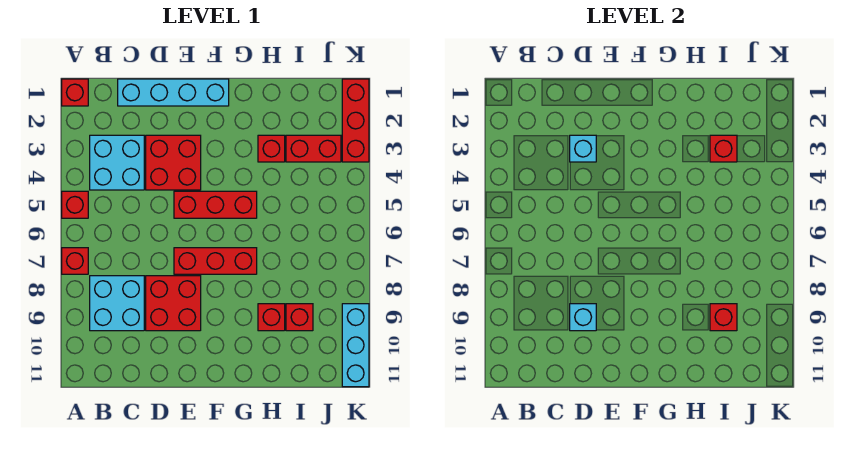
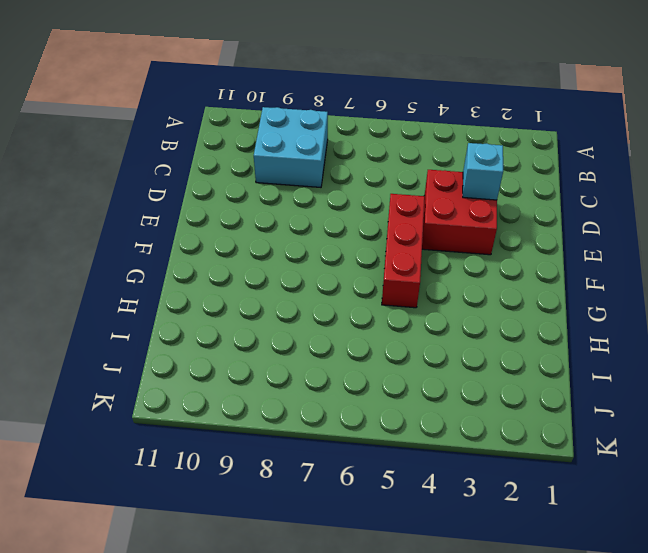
none -> red brick A1 level 1
none -> red brick A5 level 1
none -> red brick A7 level 1

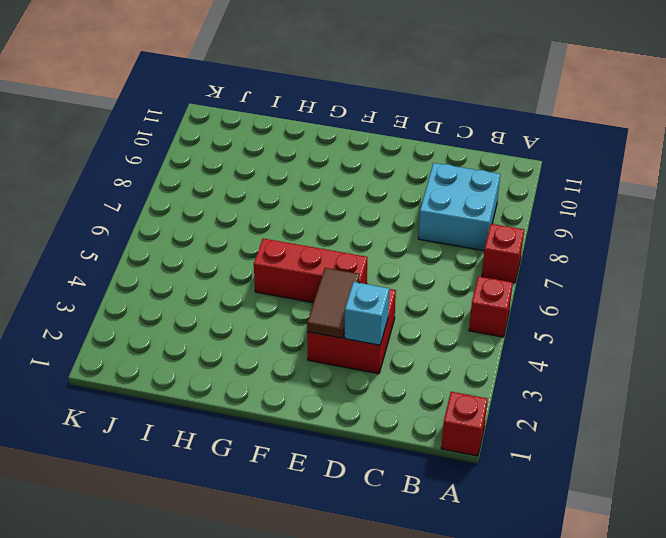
brown tile E3:E4 level 2 -> none
none -> cyan brick B3:C4 level 1
none -> cyan brick C1:F1 level 1
none -> red brick D8:E9 level 1

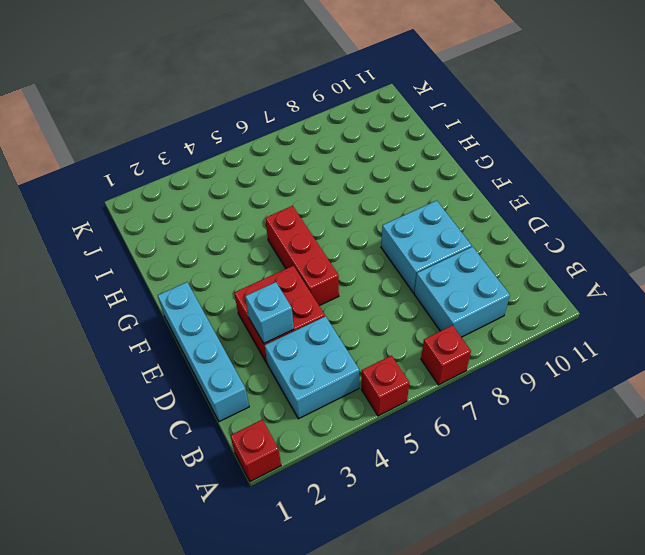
cyan brick D8:E9 level 1 -> red brick D8:E9 level 1
none -> red brick E7:G7 level 1
none -> red brick H3 level 1
none -> red brick H9 level 1

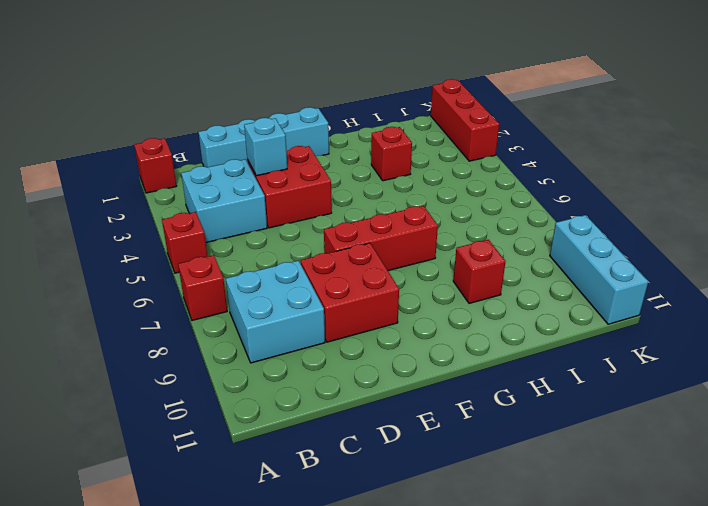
none -> red brick E5:G5 level 1
none -> red brick I3:J3 level 1
none -> red brick I9 level 1

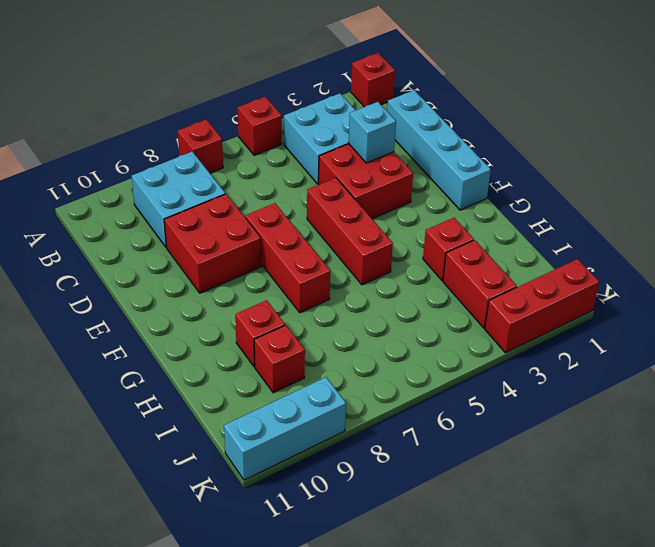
none -> cyan brick D9 level 2
none -> red brick I3 level 2
none -> red brick I9 level 2

